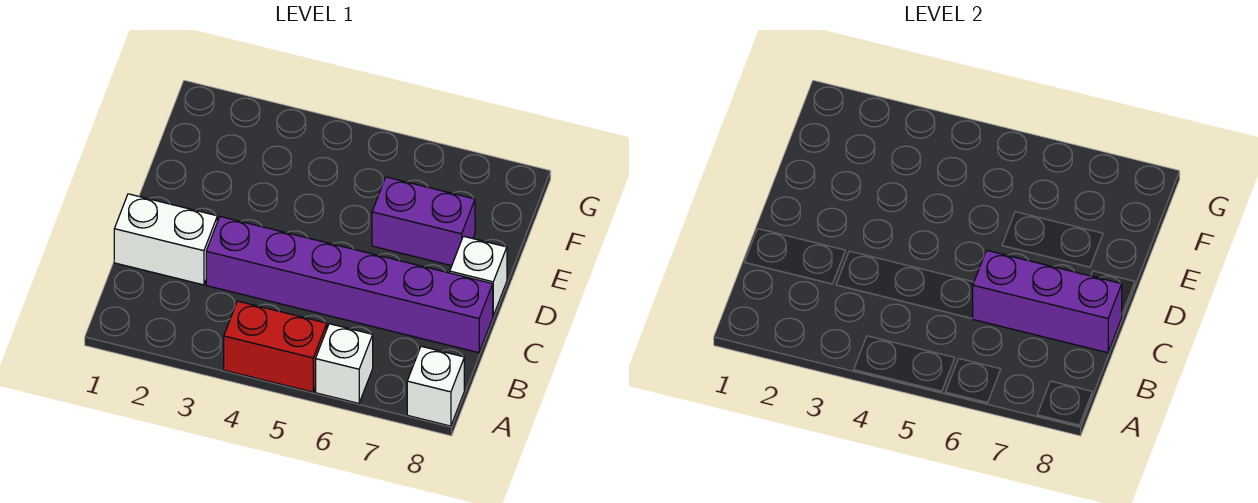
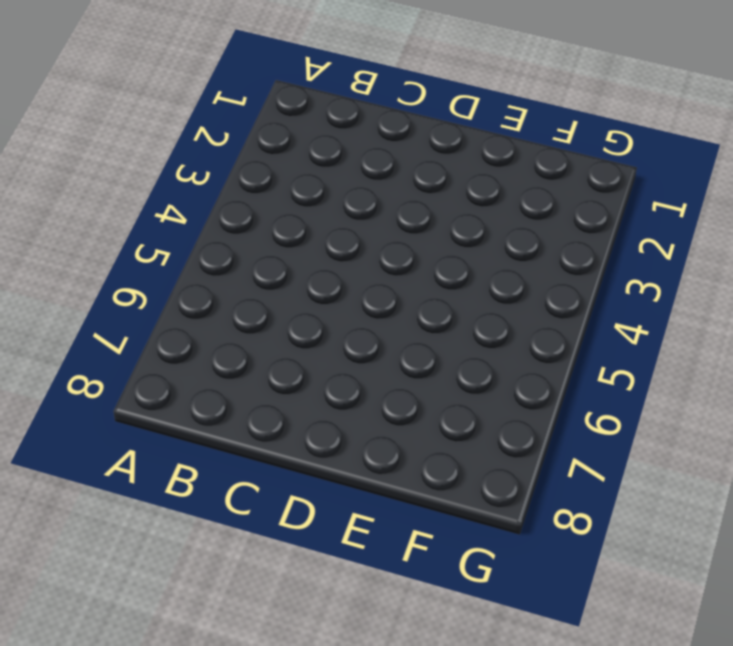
none -> red brick A4:A5 level 1
none -> white brick A6 level 1

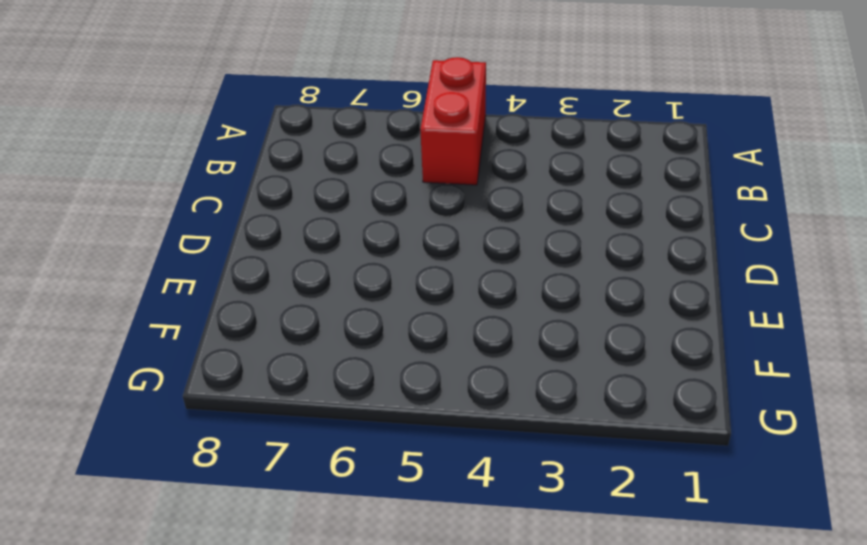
red brick A5:B5 level 1 -> red brick A4:A5 level 1
none -> white brick A6 level 1
none -> white brick A8 level 1

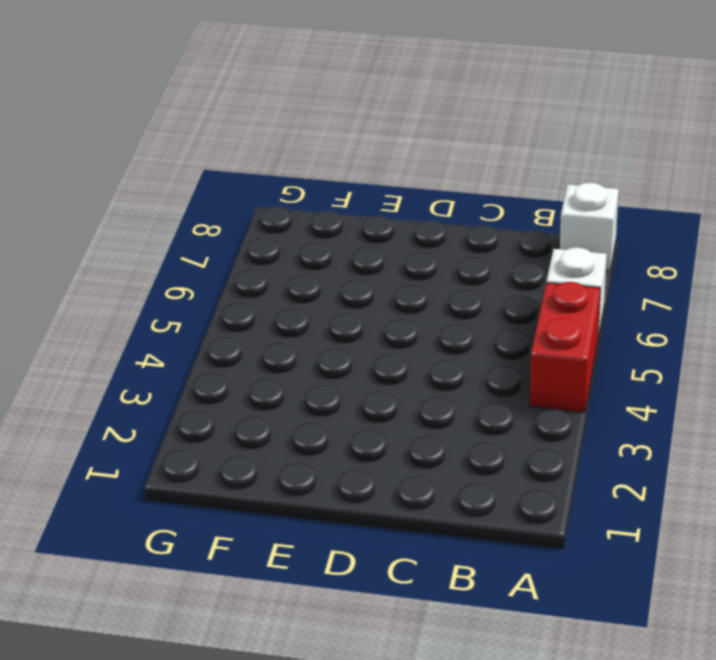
none -> white brick C1:C2 level 1
none -> purple brick C3:C8 level 1

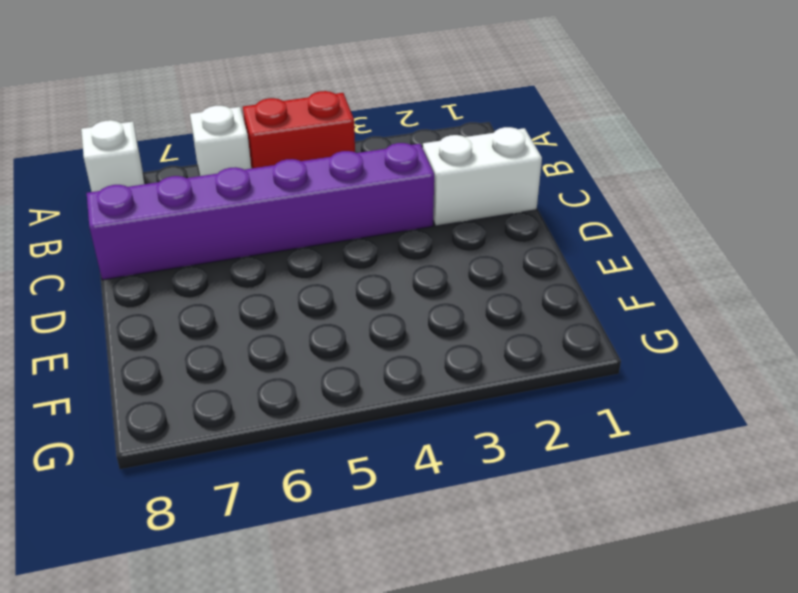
none -> white brick D8 level 1
none -> purple brick E6:E7 level 1

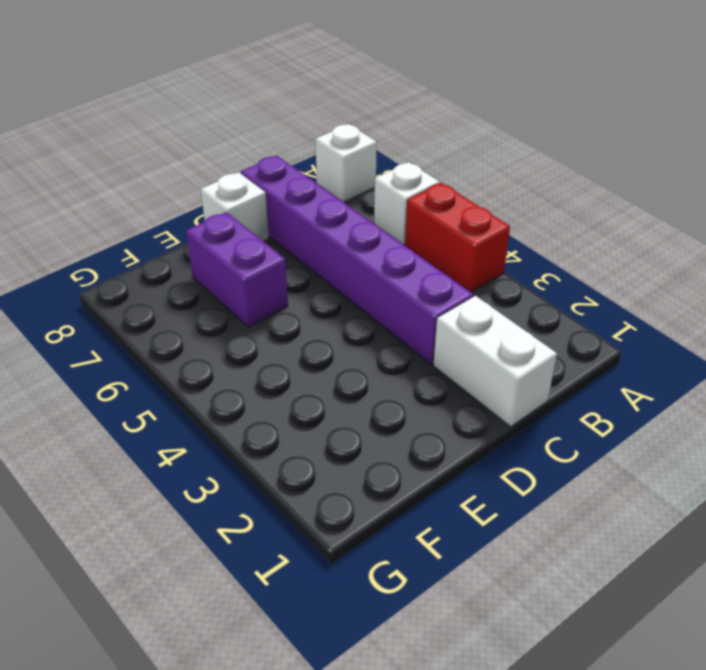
none -> purple brick C6:C8 level 2

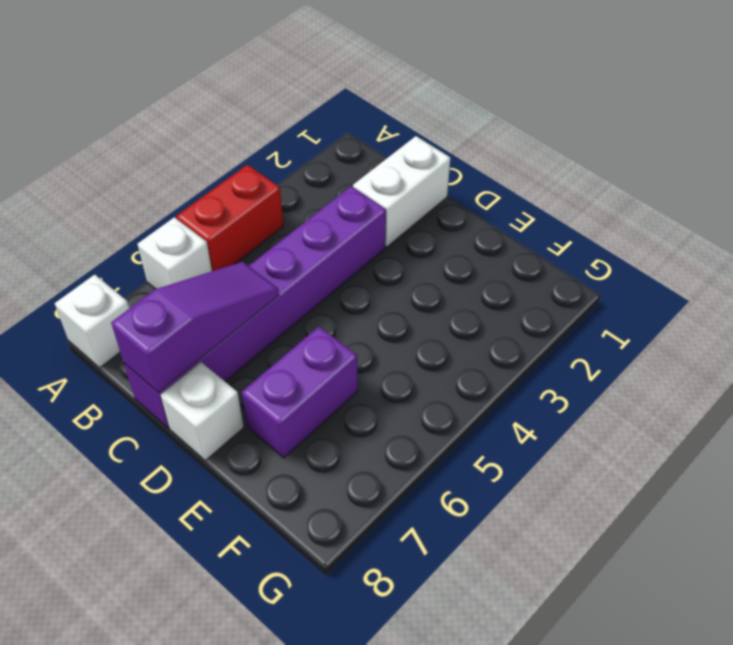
purple slope C6:C8 level 2 top 8 -> purple brick C6:C8 level 2

